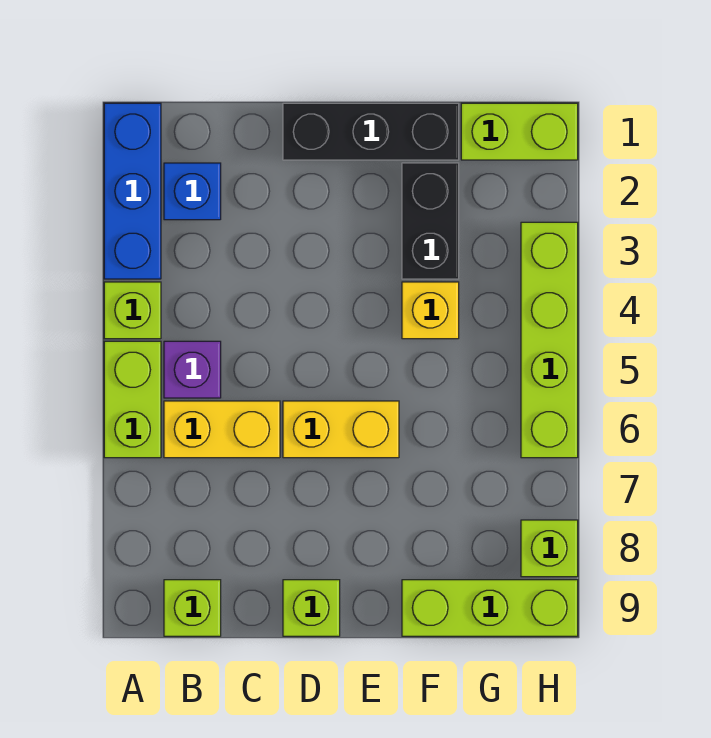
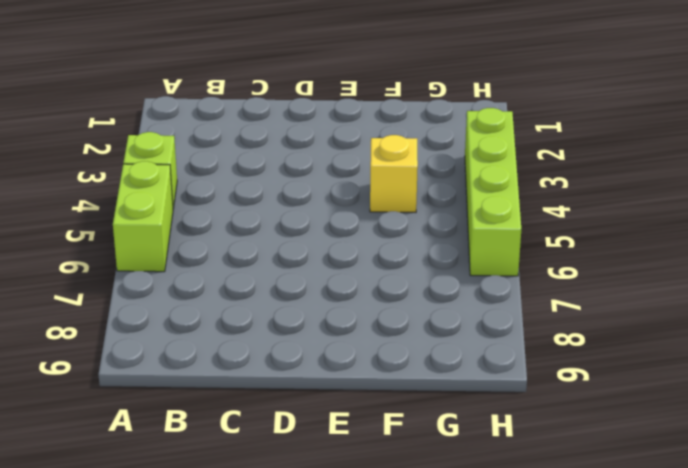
none -> blue brick A1:A3 level 1
none -> blue brick B2 level 1
none -> purple brick B5 level 1

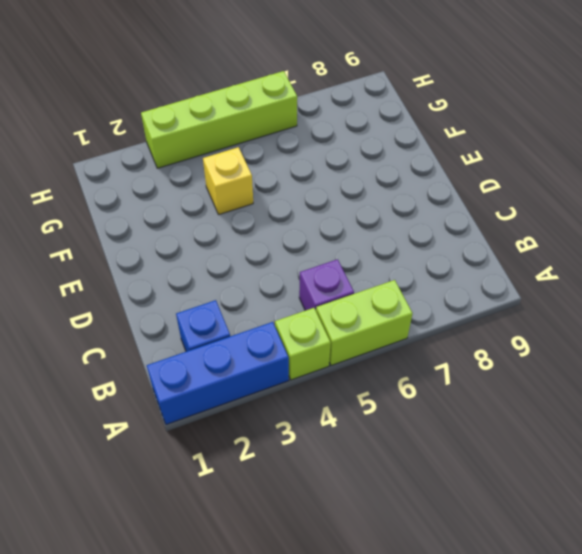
none -> yellow brick B6:C6 level 1
none -> lime brick B9 level 1
none -> black brick D1:F1 level 1

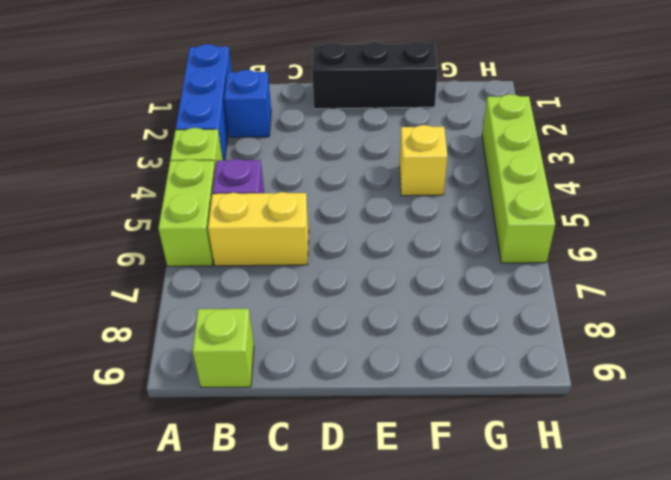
none -> yellow brick D6:E6 level 1
none -> lime brick D9 level 1
none -> black brick F2:F3 level 1

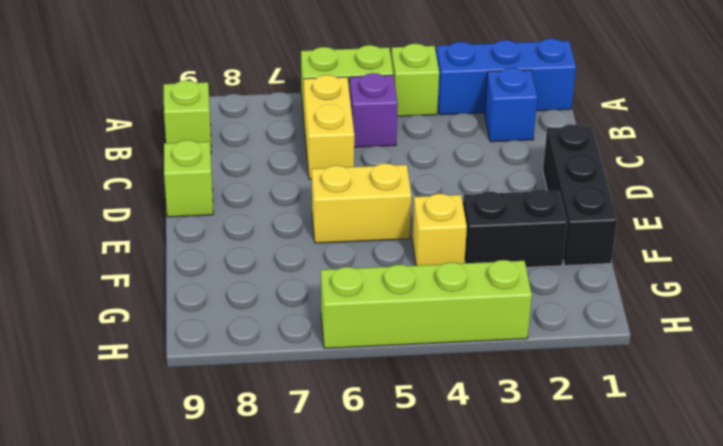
yellow brick E5:E6 level 1 -> yellow brick D6:E6 level 1
none -> lime brick F9:H9 level 1
none -> lime brick G1:H1 level 1
none -> lime brick H8 level 1

